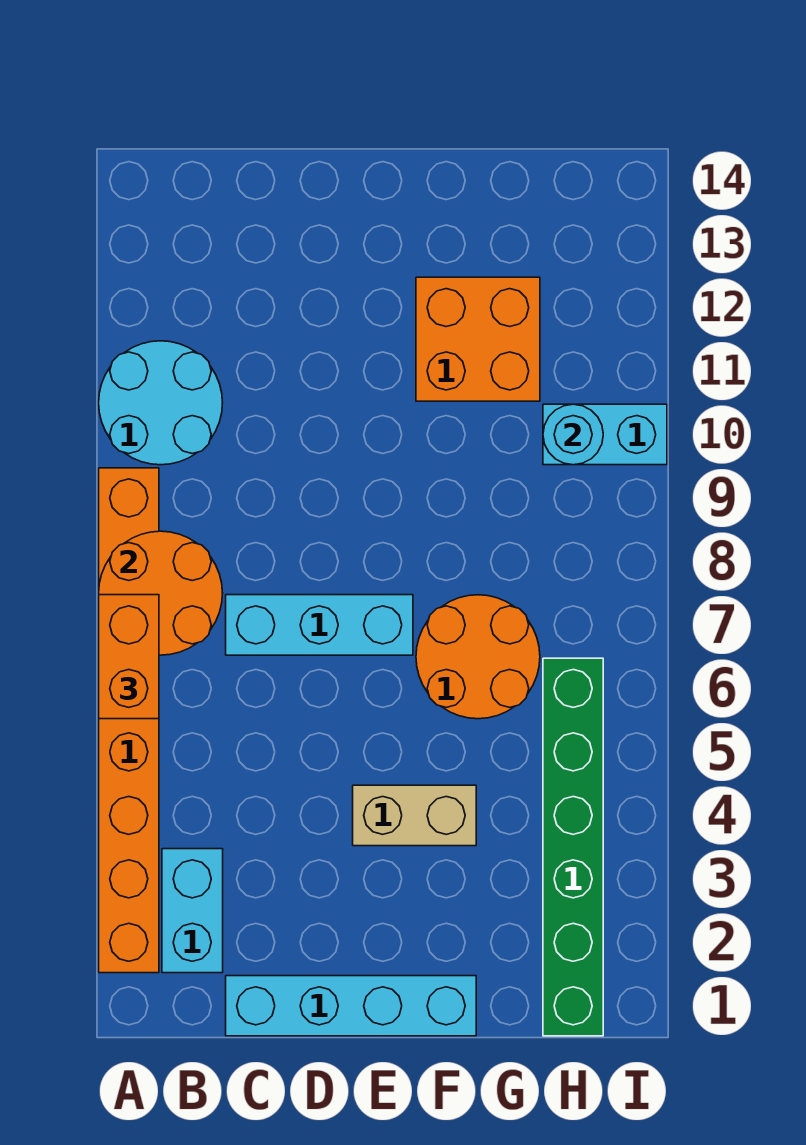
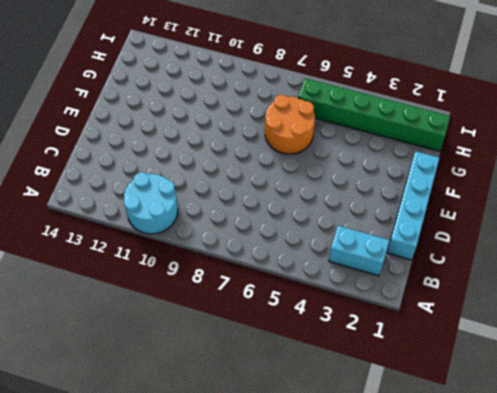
none -> orange brick A2:A9 level 1
none -> cyan brick C7:E7 level 1
none -> tan brick E4:F4 level 1

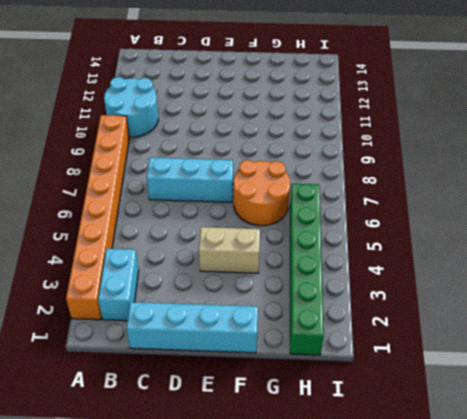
none -> orange brick F11:G12 level 1
none -> cyan brick H10:I10 level 1
none -> orange round brick A7:B8 level 2

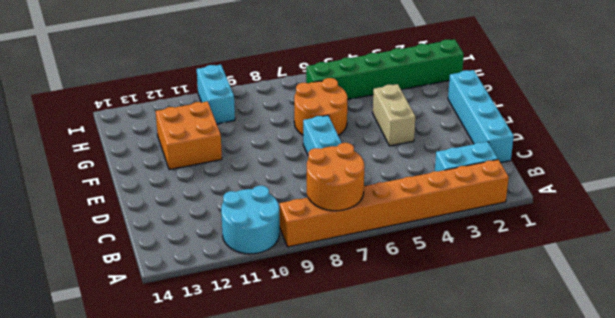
none -> cyan round brick H10 level 2
none -> orange brick A6:A7 level 3

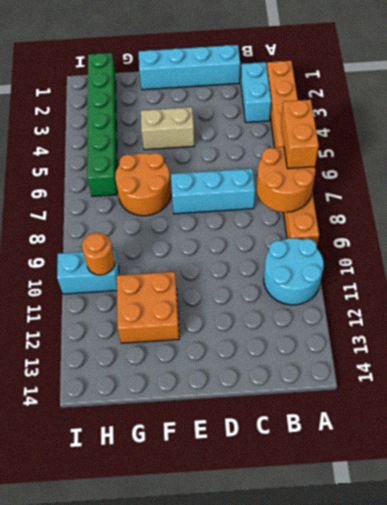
orange round brick H10 level 2 -> cyan round brick H10 level 2

